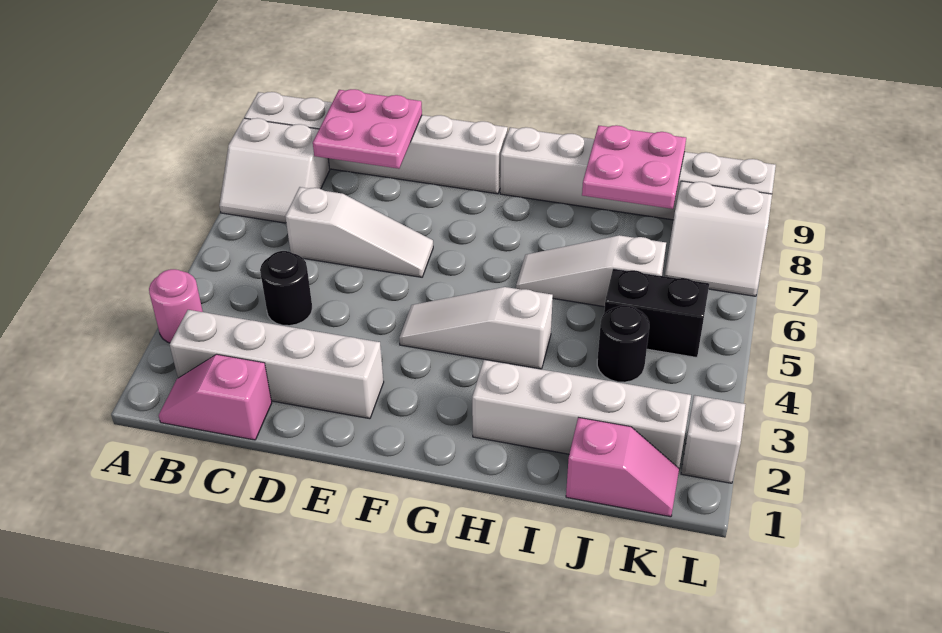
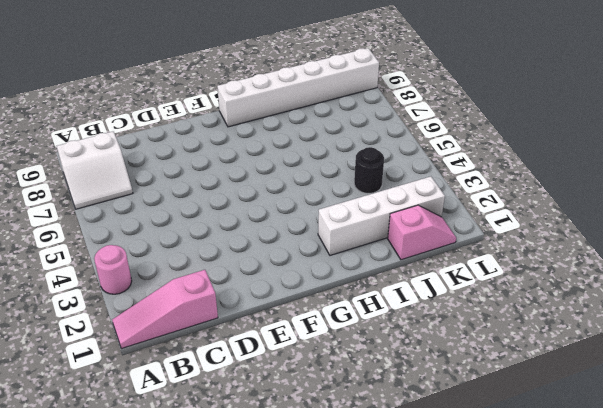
pink slope A1:C1 level 1 top C -> pink slope B1:C1 level 1 top C
none -> white brick A9:F9 level 1
none -> white brick B2:E2 level 1
none -> black round brick C4 level 1

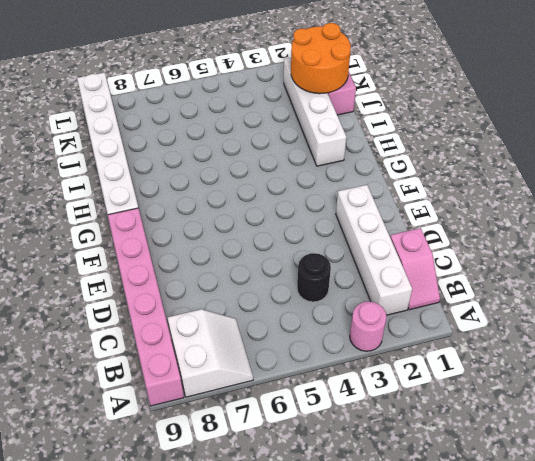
pink brick A9:F9 level 1 -> white brick A9:F9 level 1
orange round brick J1:K2 level 2 -> none
none -> white slope C6:E6 level 1 top C
none -> white slope F4:H4 level 1 top H
none -> white slope H6:J6 level 1 top J

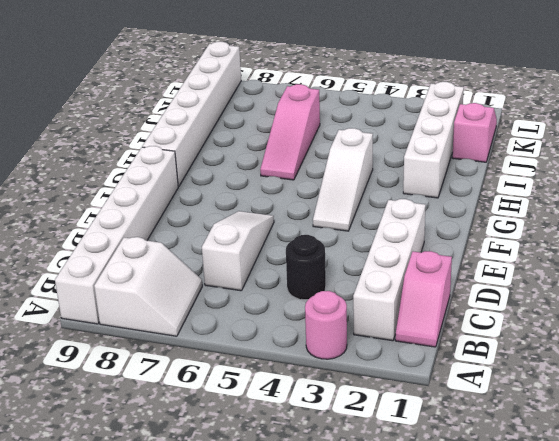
pink slope H6:J6 level 1 top J -> white slope H6:J6 level 1 top J
none -> black round brick J4 level 1
none -> black brick J5:K5 level 1
none -> white slope K7:L8 level 1 top 8

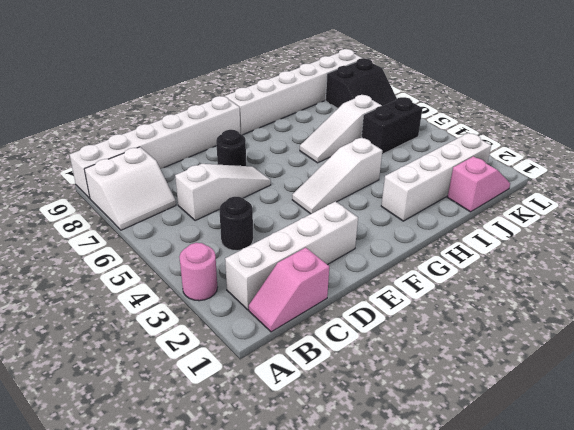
black round brick E7 level 1 -> black round brick J4 level 1
black slope K7:L8 level 1 top 8 -> white slope K7:L8 level 1 top 8
none -> white brick L2 level 1
none -> pink plate C8:D9 level 2
none -> pink plate I8:J9 level 2

